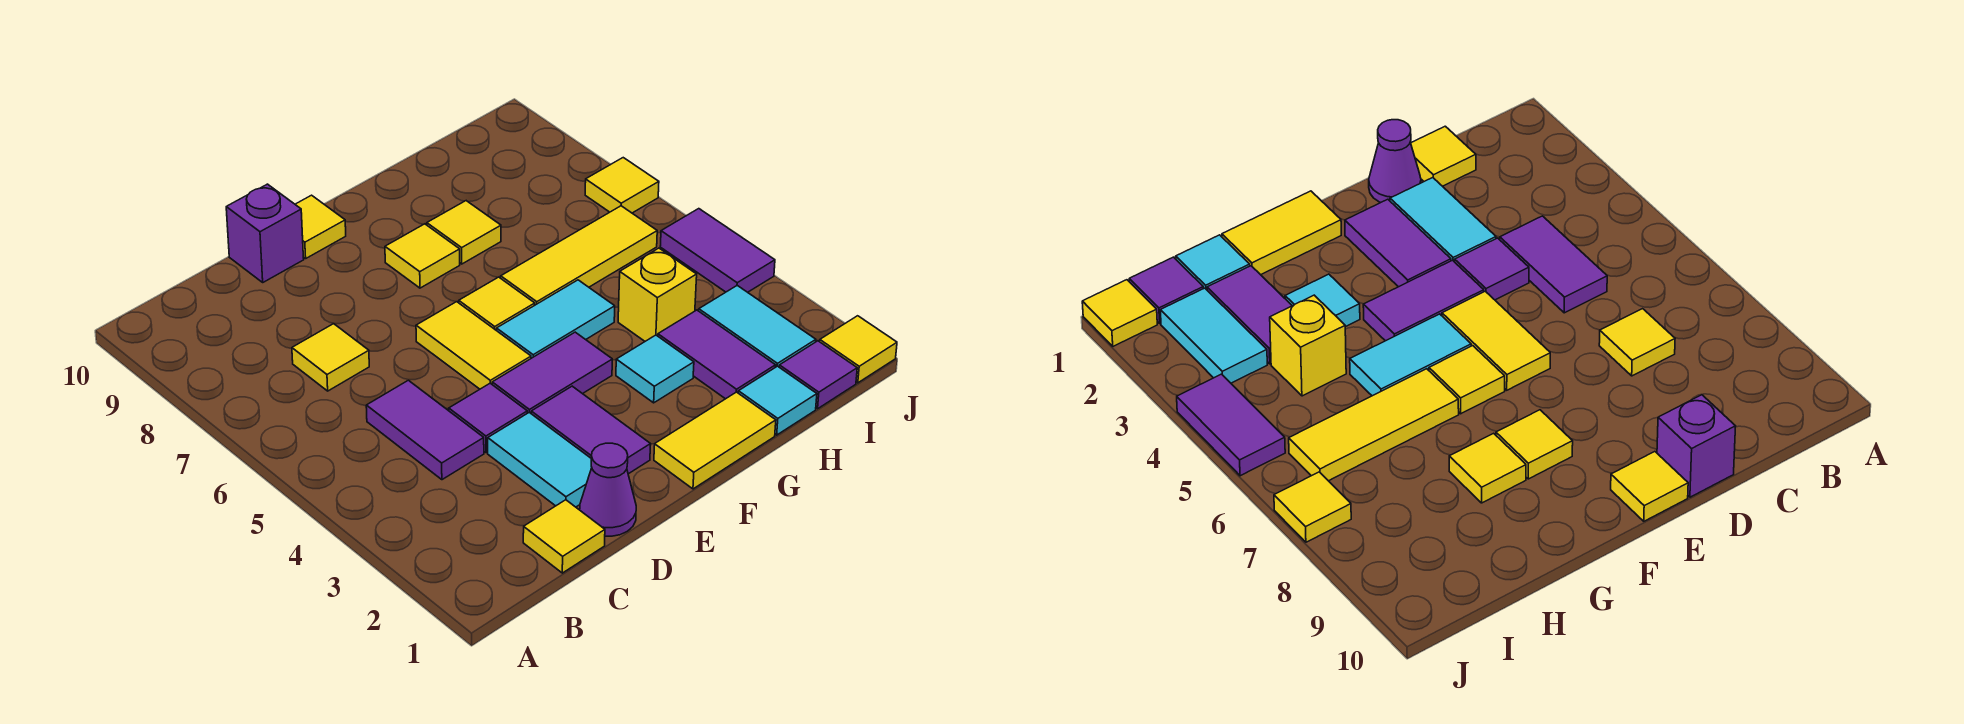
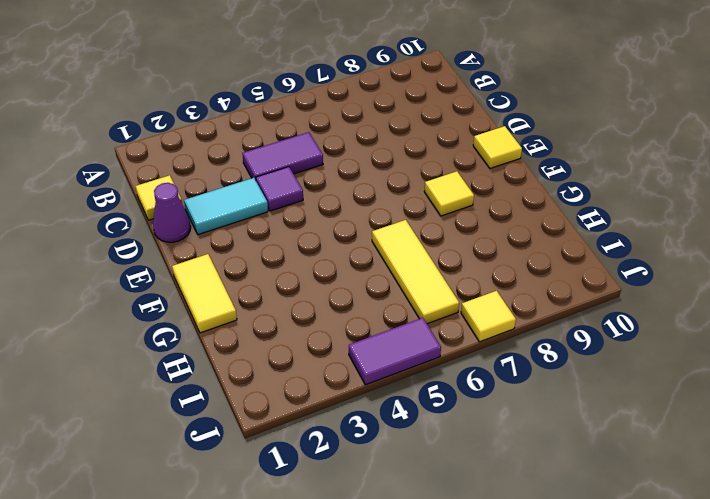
none -> yellow tile C7 level 1
none -> purple brick D10 level 1
none -> purple tile E2:E3 level 1

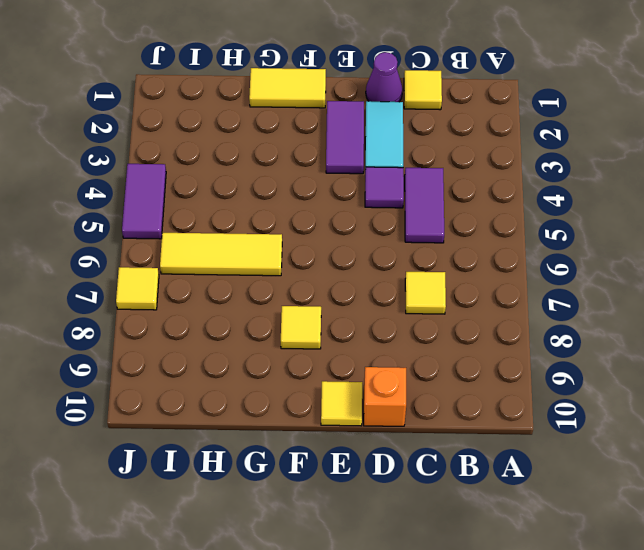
orange brick D10 level 1 -> purple brick D10 level 1
none -> purple tile E4:F4 level 1
none -> yellow tile E5:E6 level 1
none -> cyan tile F5:G5 level 1

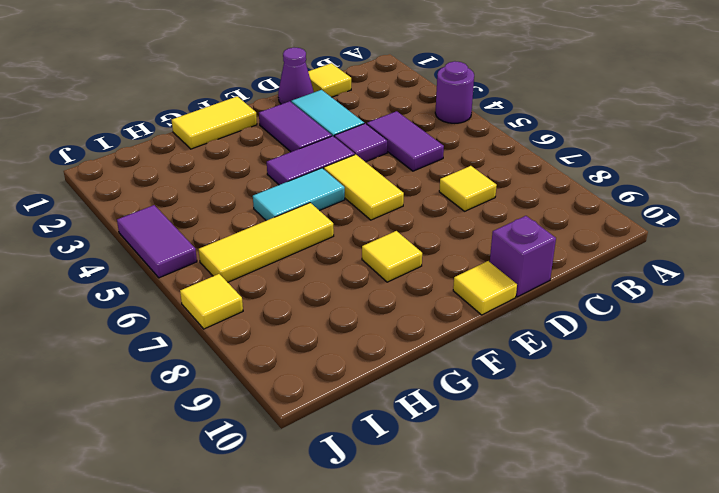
purple round brick A4 level 1 -> none
none -> yellow tile F6 level 1
none -> cyan tile G3 level 1
none -> yellow tile G8 level 1

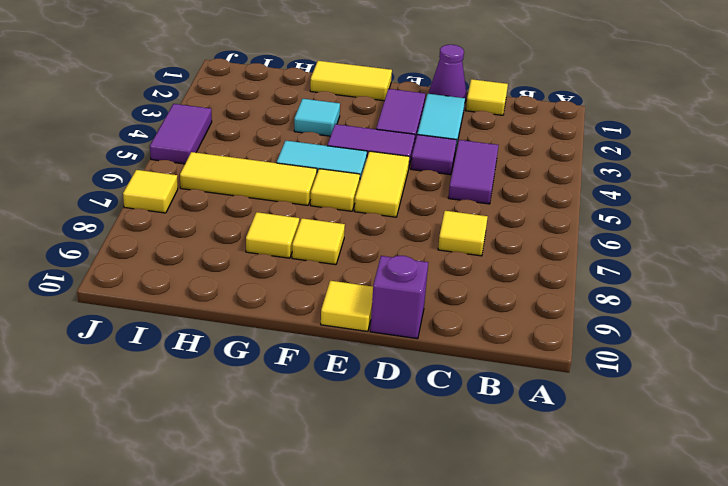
none -> cyan tile H1 level 1
none -> purple tile H2:H3 level 1
none -> yellow brick H4 level 1

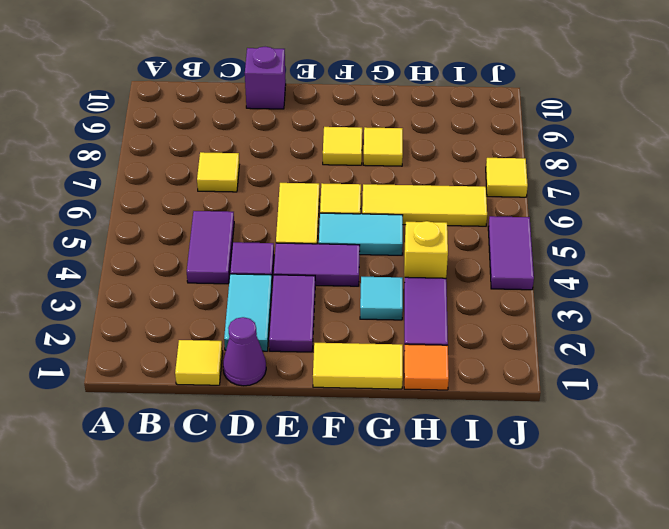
orange tile H1 level 1 -> cyan tile H1 level 1
none -> yellow tile E10 level 1
none -> purple tile I1 level 1
none -> cyan tile I2:I3 level 1

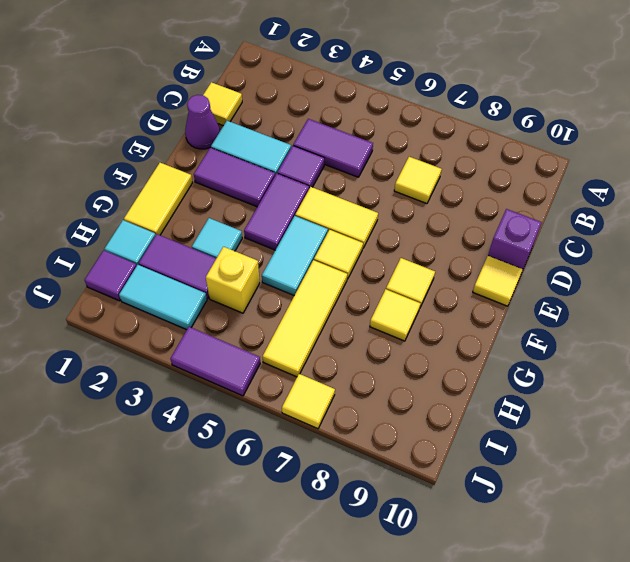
none -> yellow tile J1 level 1

